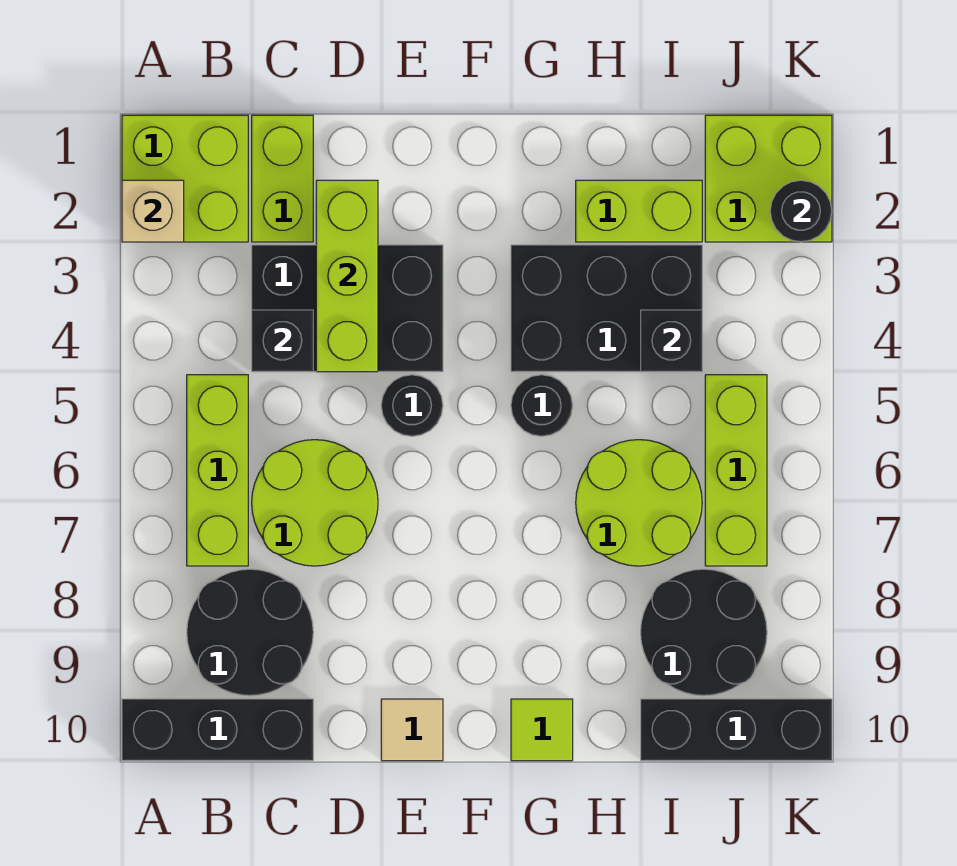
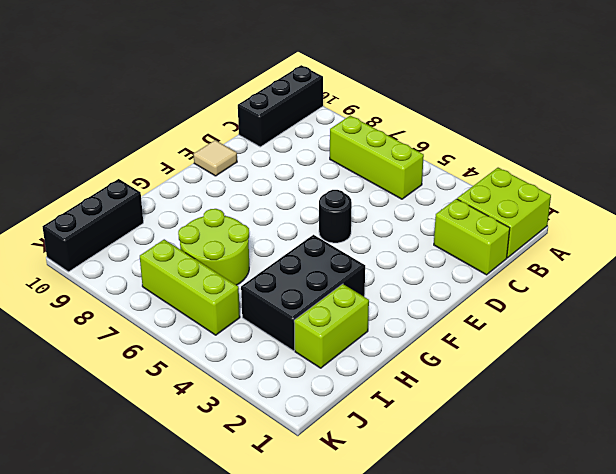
none -> black round brick B8:C9 level 1
none -> black brick C3:E4 level 1
none -> lime round brick C6:D7 level 1

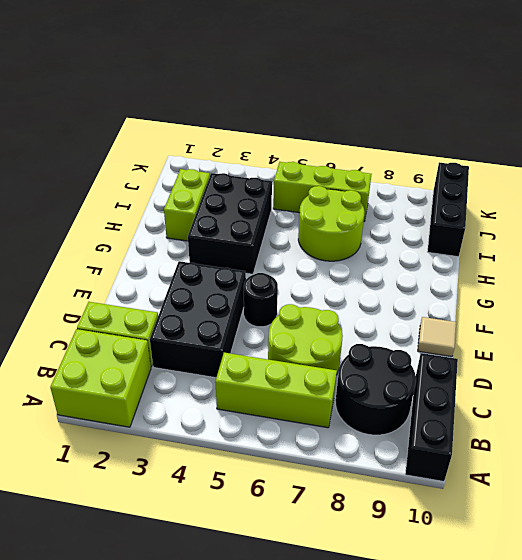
none -> black round brick G5 level 1
none -> lime tile G10 level 1
none -> black round brick I8:J9 level 1

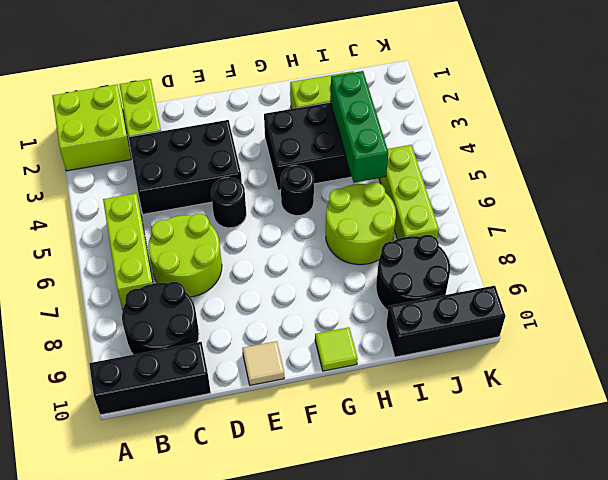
green brick I3:I5 level 2 -> black brick I4 level 2
none -> lime brick J1:K2 level 1
none -> tan brick A2 level 2
none -> black brick C4 level 2

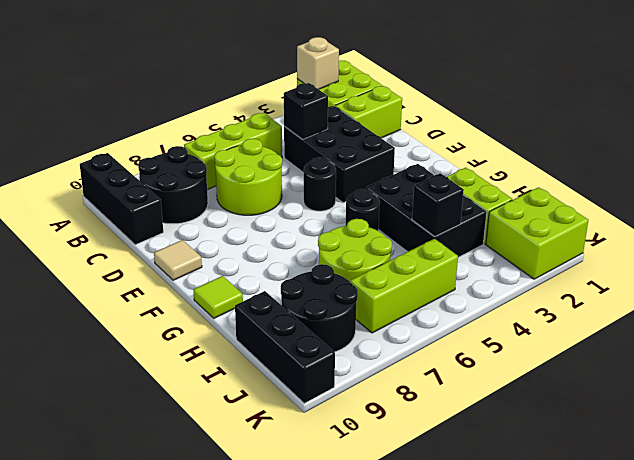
none -> lime brick D2:D4 level 2
none -> black round brick K2 level 2

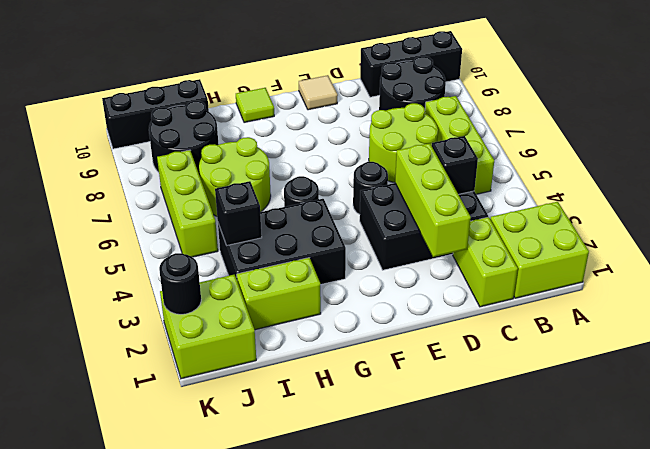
none -> tan brick A2 level 2

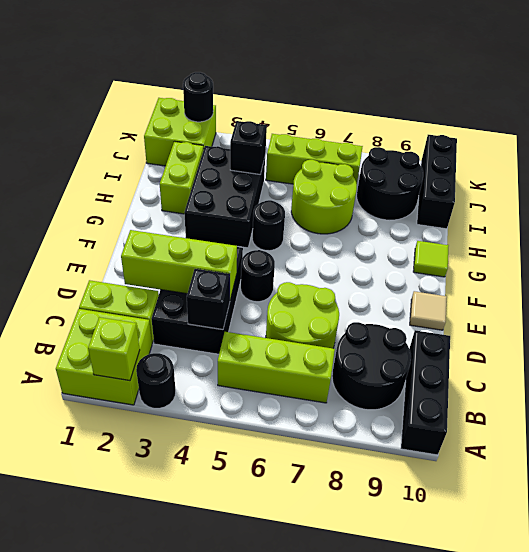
lime brick A2 level 2 -> tan brick A2 level 2
black round brick A3 level 1 -> none

